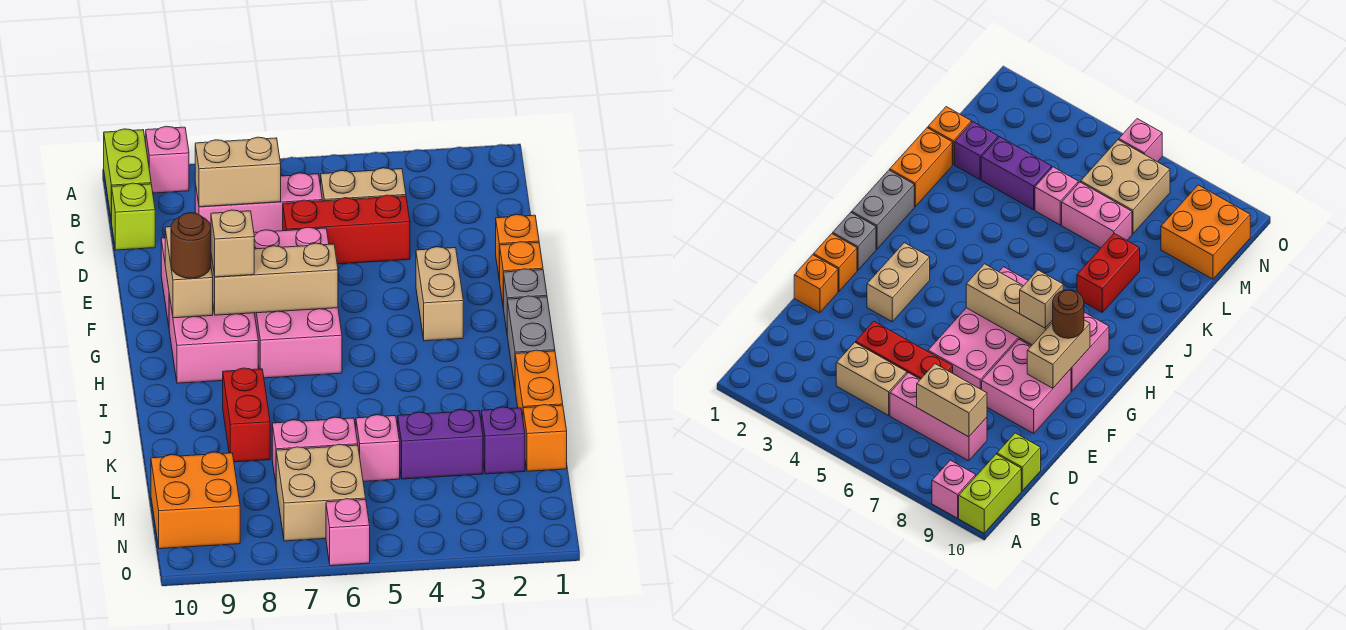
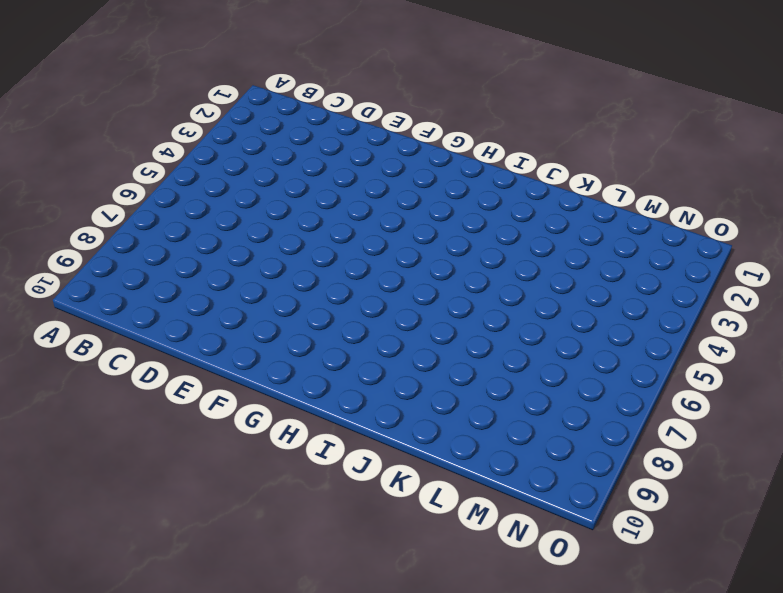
none -> pink brick A9 level 1
none -> lime brick A10:B10 level 1
none -> tan brick C4:C5 level 1

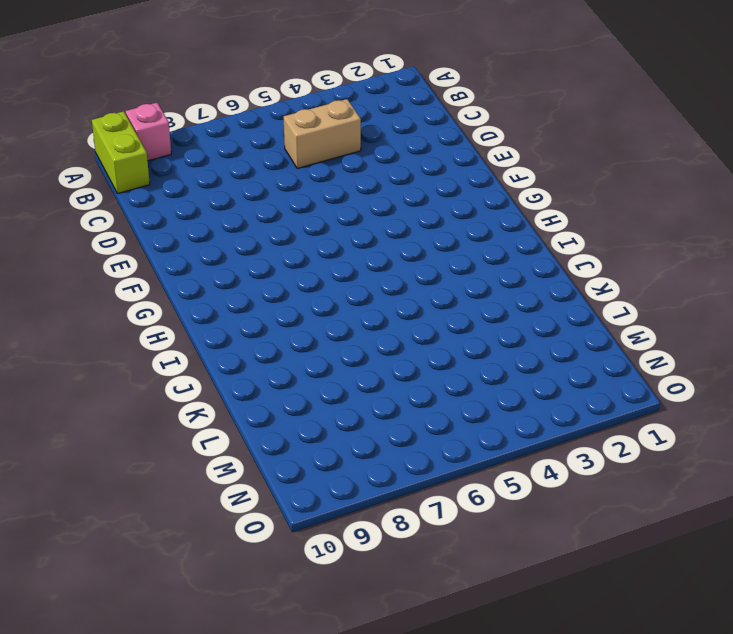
none -> pink brick C6:C8 level 1
none -> lime brick C10 level 1
none -> red brick D4:D6 level 1

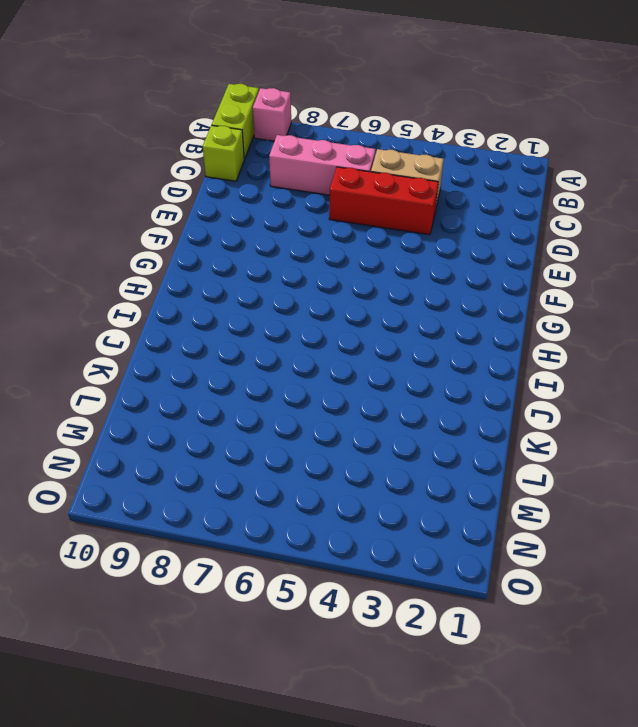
none -> orange brick E1 level 1
none -> pink brick E6:H7 level 1
none -> pink brick E8:F9 level 1

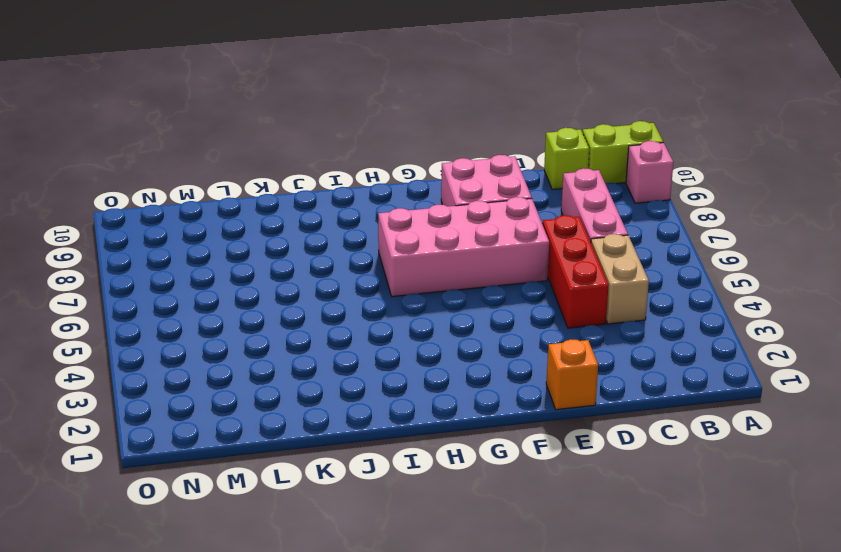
none -> orange brick F1 level 1
none -> tan brick F3:G3 level 1
none -> grey brick G1 level 1

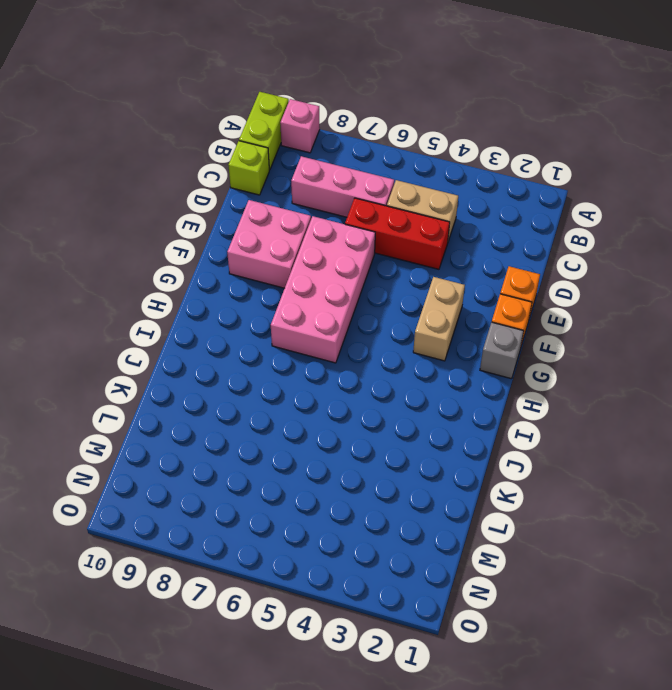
none -> pink brick G8:H9 level 1
none -> grey brick H1:I1 level 1
none -> orange brick J1:K1 level 1

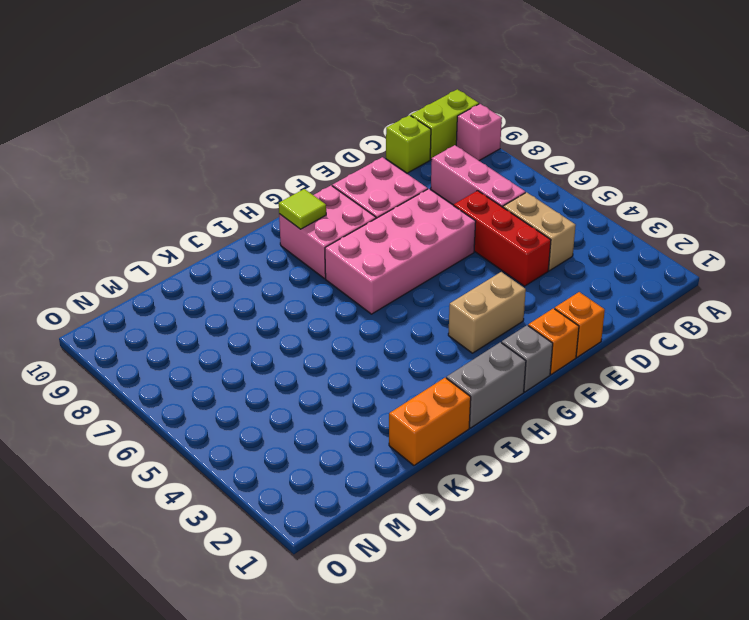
lime tile H9 level 2 -> none
none -> red brick J8:K8 level 1
none -> orange brick L1 level 1
none -> purple brick L2 level 1

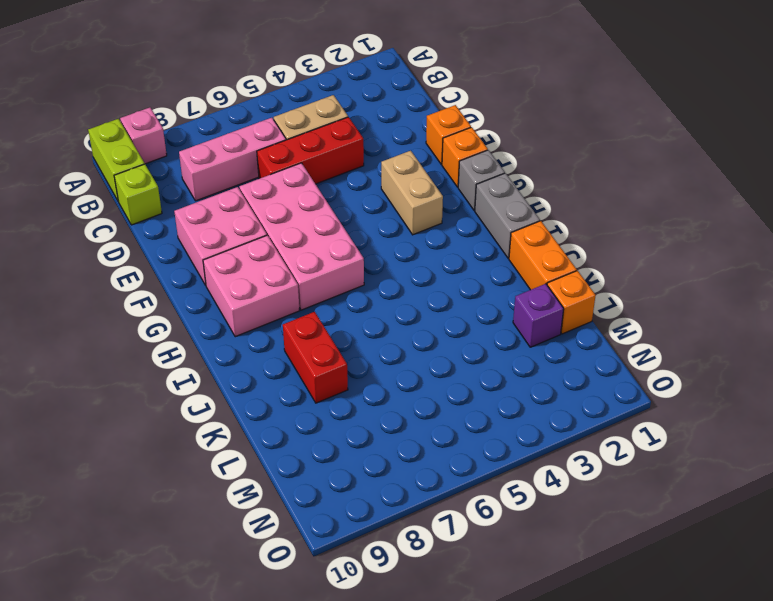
none -> purple brick L3:L4 level 1
none -> pink brick L5 level 1
none -> pink brick L6:L7 level 1

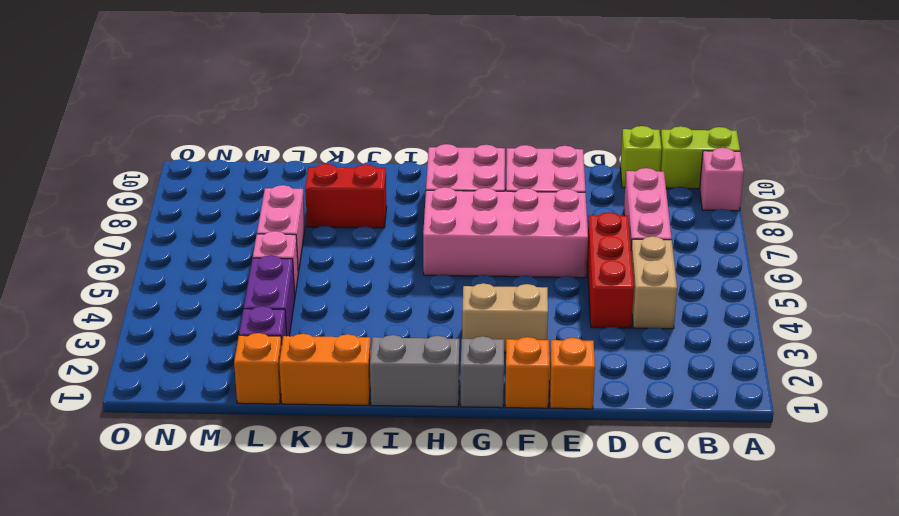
none -> tan brick M6:N7 level 1
none -> orange brick M9:N10 level 1
none -> pink brick O6 level 1

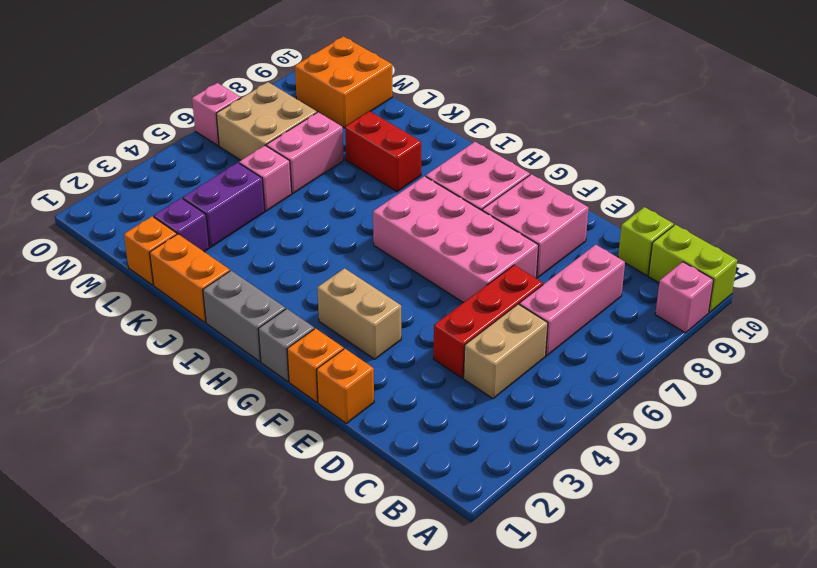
none -> tan brick C7:C8 level 2
none -> tan brick F9:G9 level 2
none -> tan brick G6:G8 level 2

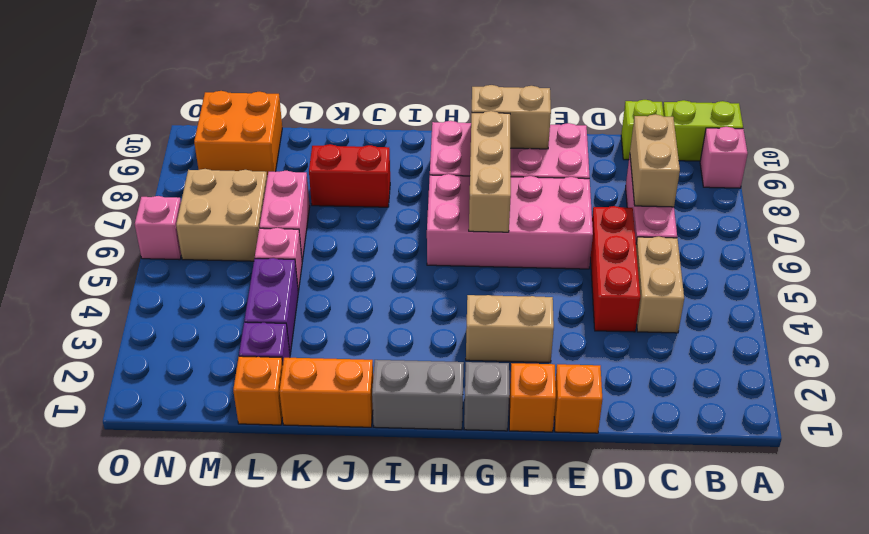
none -> tan brick G8 level 3
none -> brown round brick G9 level 3

